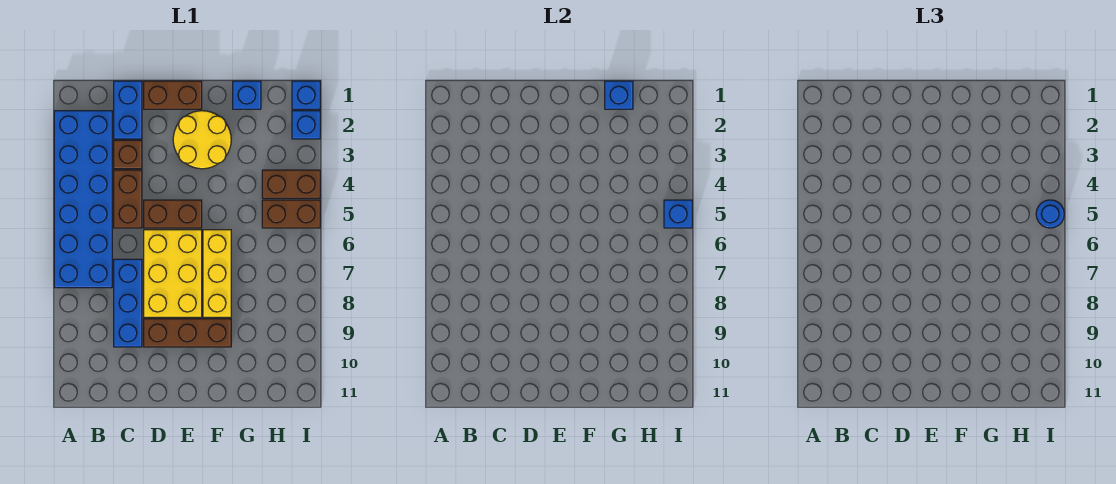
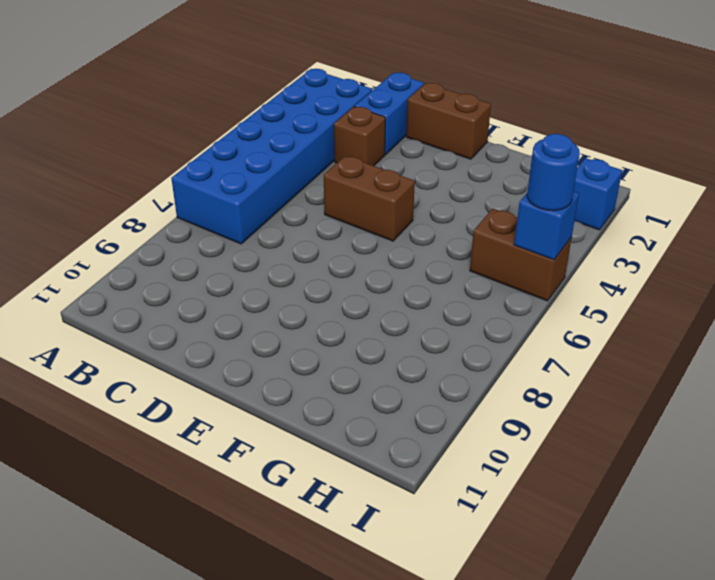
none -> brown brick C4:C5 level 1
none -> blue brick C7:C9 level 1
none -> yellow brick D6:E8 level 1

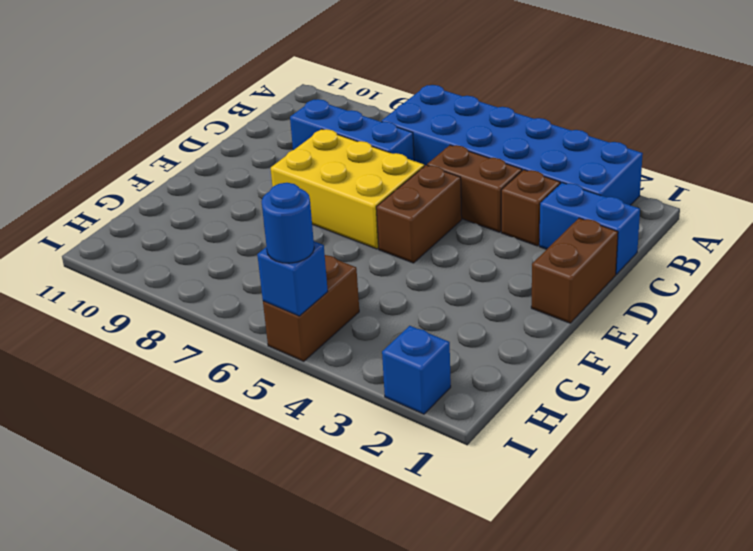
none -> brown brick D9:F9 level 1
none -> yellow round brick E2:F3 level 1
none -> yellow brick F6:F8 level 1

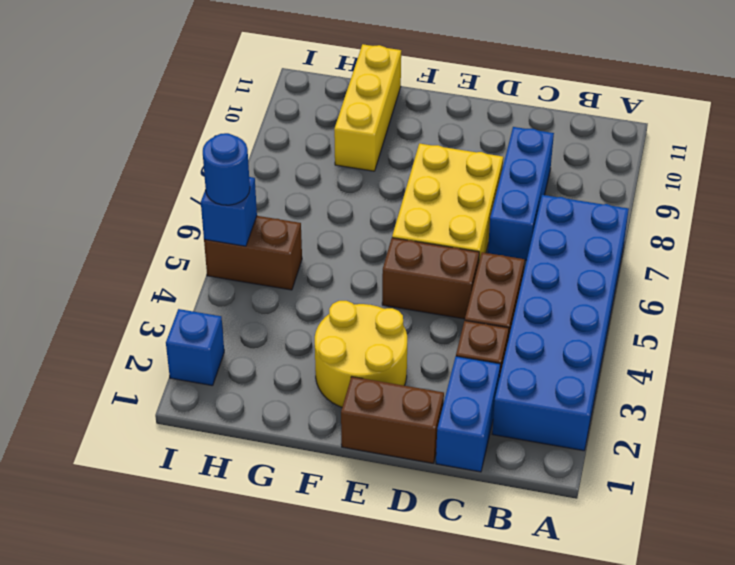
yellow brick G9:G11 level 1 -> yellow brick F6:F8 level 1
none -> brown brick D9:F9 level 1
none -> blue brick G1 level 1
none -> brown brick H4:I4 level 1

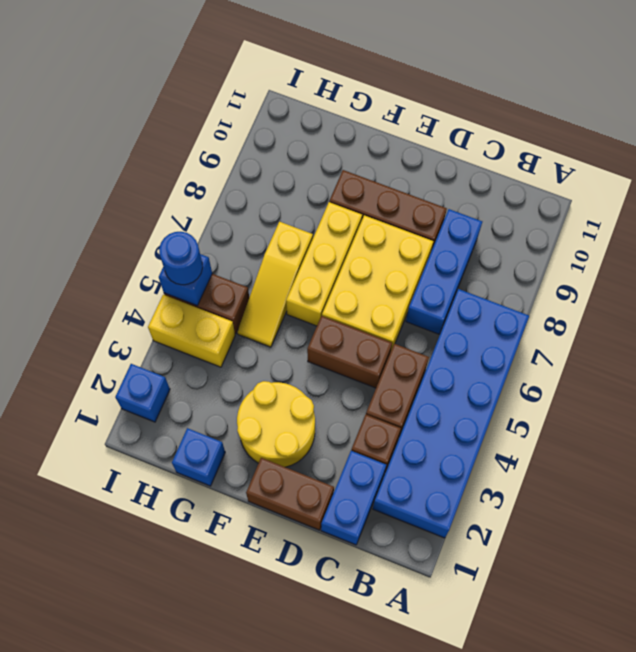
yellow slope G5:G7 level 1 top 7 -> none
yellow brick H4:I4 level 1 -> brown brick H4:I4 level 1
none -> blue brick I1 level 1
none -> blue brick G1 level 2

